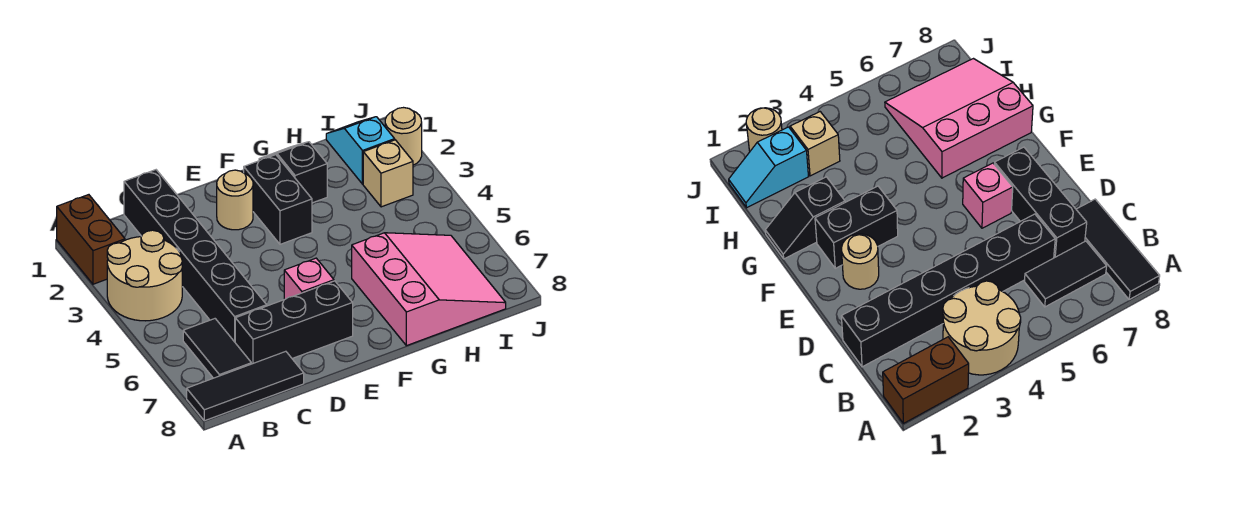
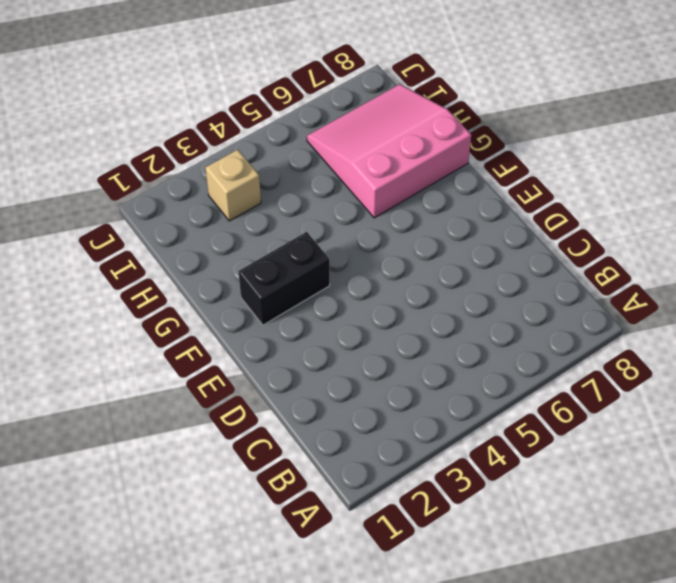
none -> brown brick A1:A2 level 1
none -> tan round brick A3:B4 level 1
none -> black tile A8:C8 level 1

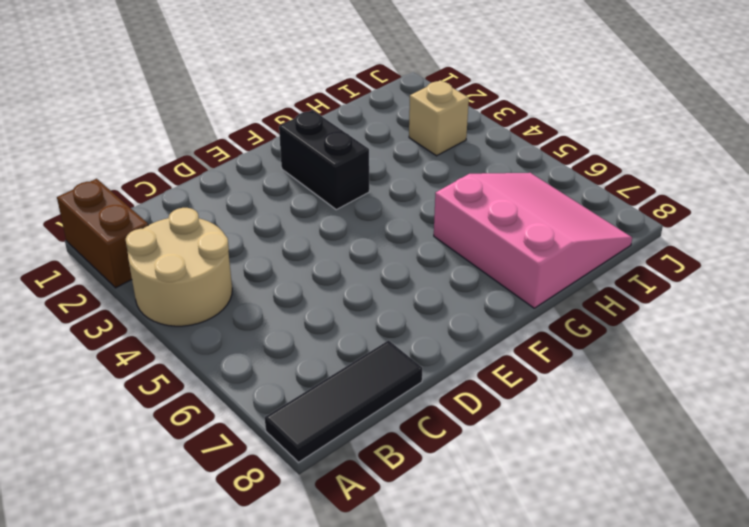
none -> black tile B6:B7 level 1
none -> black brick C1:C6 level 1
none -> black brick C7:E7 level 1

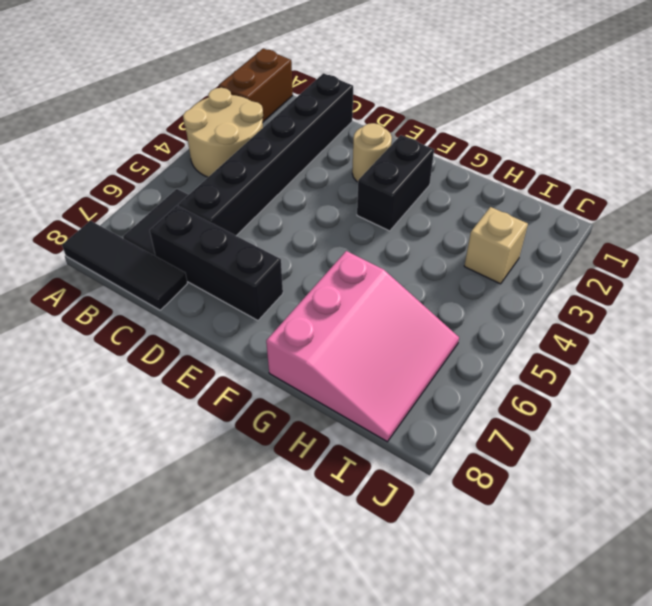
none -> pink brick E6 level 1
none -> black slope G1:G2 level 1 top 2
none -> cyan slope I1:I2 level 1 top 2

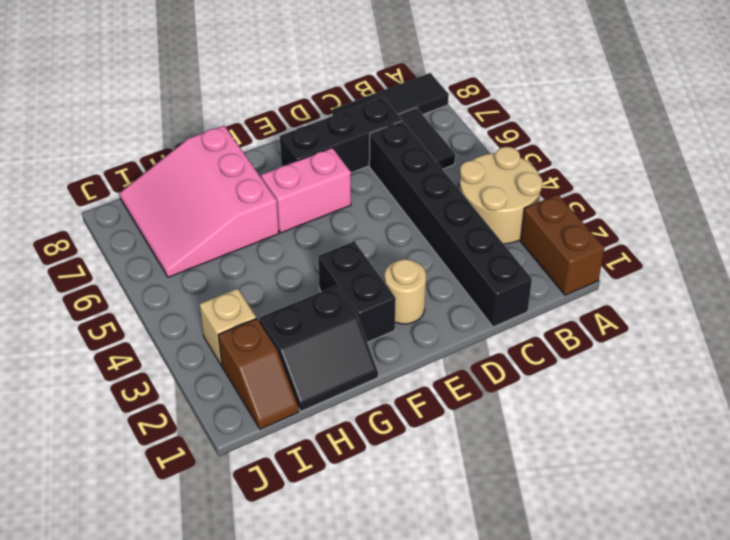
pink brick E6:F6 level 1 -> pink brick E6 level 1
black slope G1:H2 level 1 top 2 -> black slope G1:G2 level 1 top 2
brown slope I1:I2 level 1 top 2 -> cyan slope I1:I2 level 1 top 2
none -> tan round brick J2 level 1

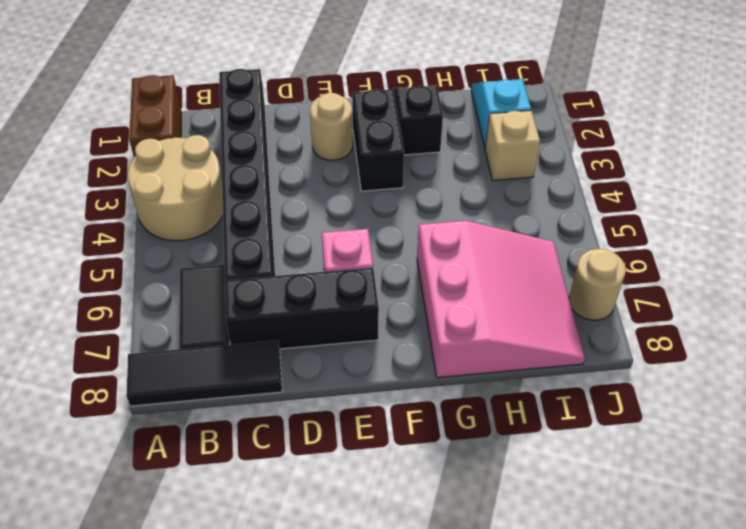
tan round brick J7 level 1 -> tan round brick J2 level 1

